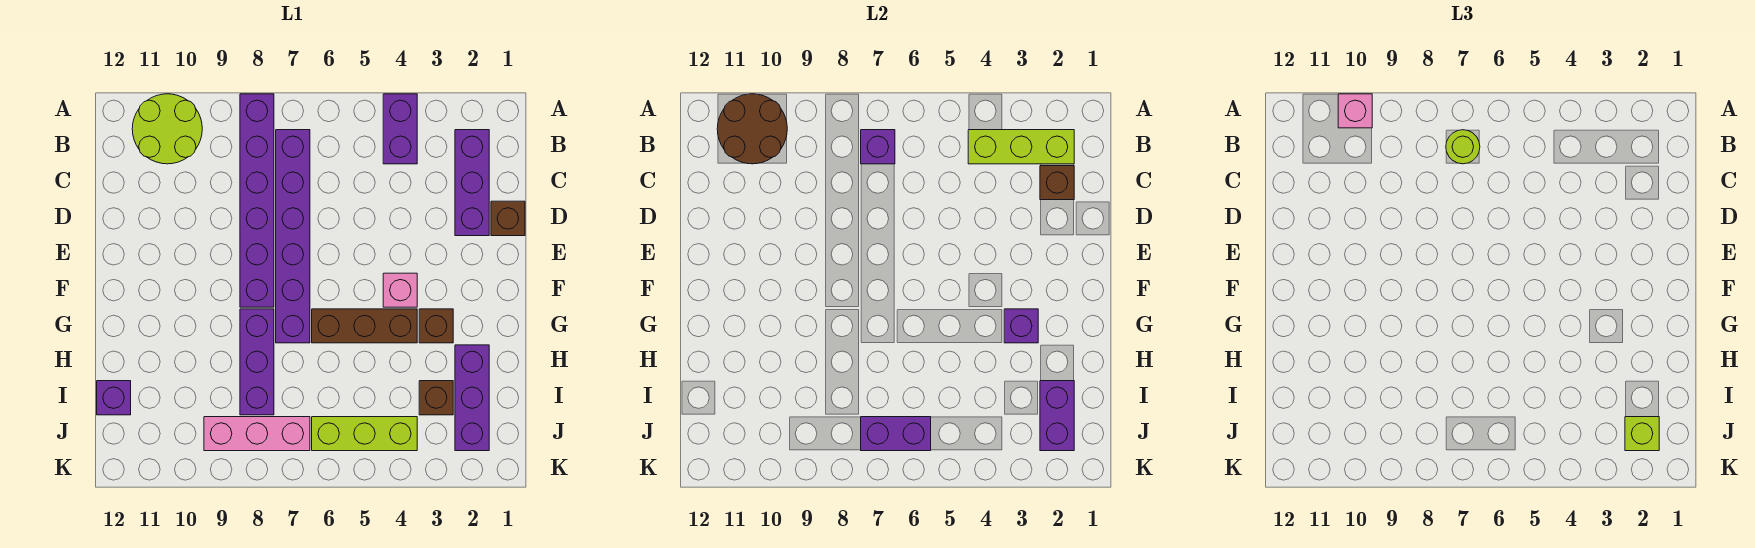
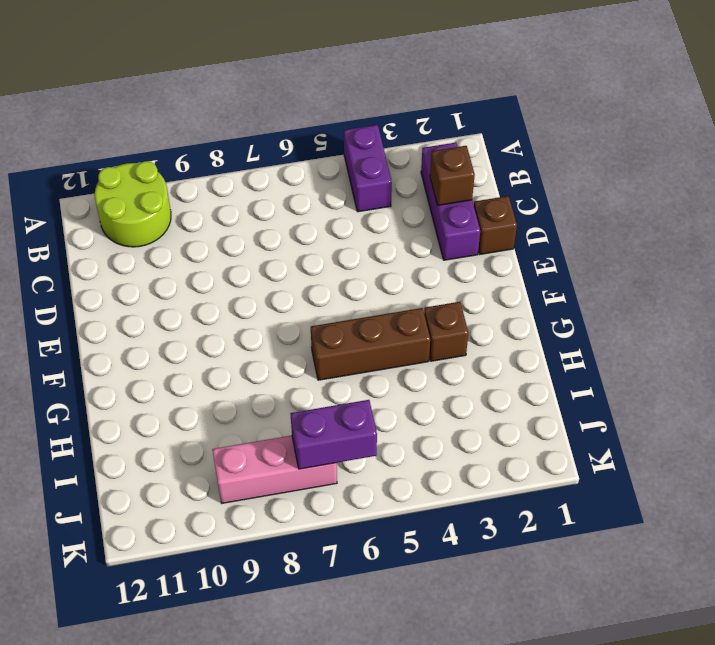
none -> purple brick A8:F8 level 1
none -> purple brick B7:G7 level 1
none -> pink brick F4 level 1

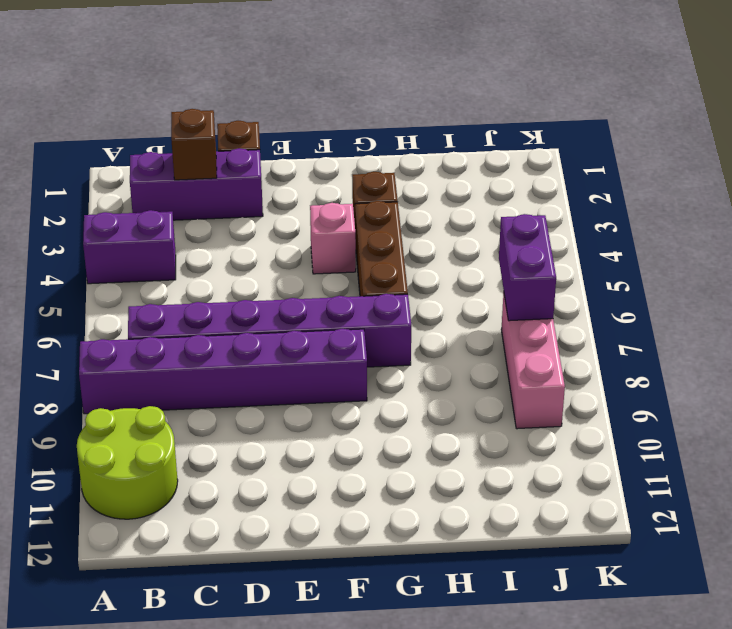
none -> purple brick G8:I8 level 1
none -> purple brick H2:J2 level 1
none -> brown brick I3 level 1

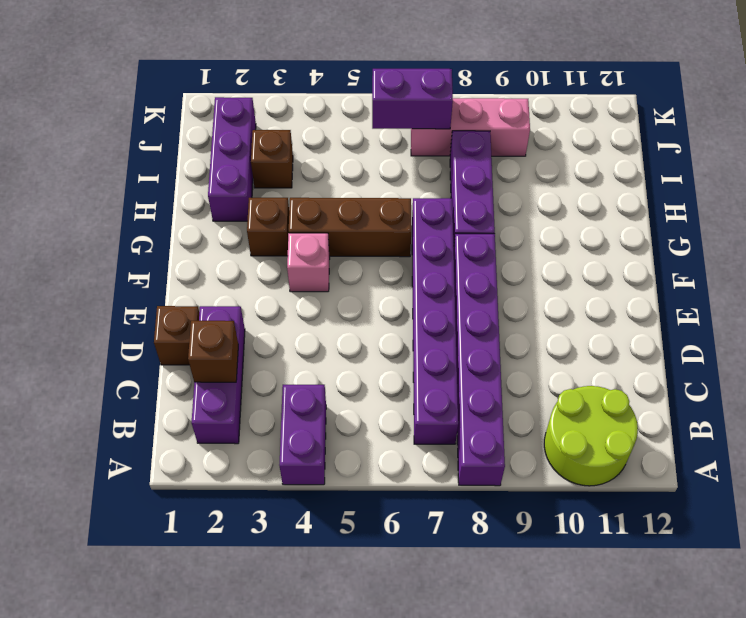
none -> purple brick I12 level 1
none -> lime brick J4:J6 level 1
none -> brown round brick A10:B11 level 2

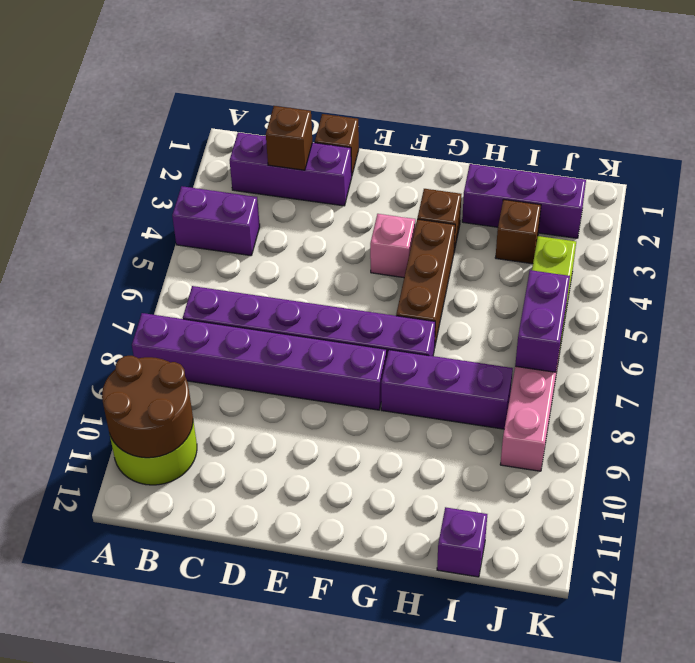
none -> lime brick B2:B4 level 2
none -> purple brick B7 level 2
none -> purple brick G3 level 2

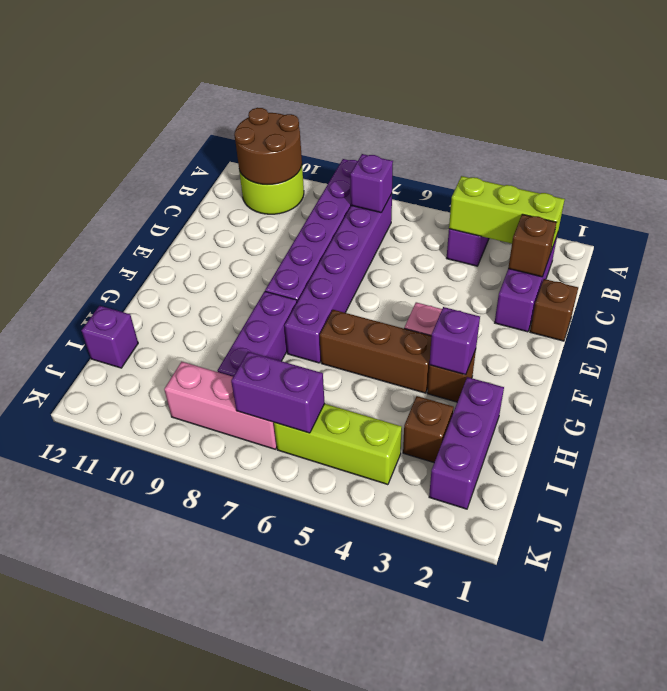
none -> purple brick I2:J2 level 2
none -> pink brick A10 level 3
none -> lime round brick B7 level 3

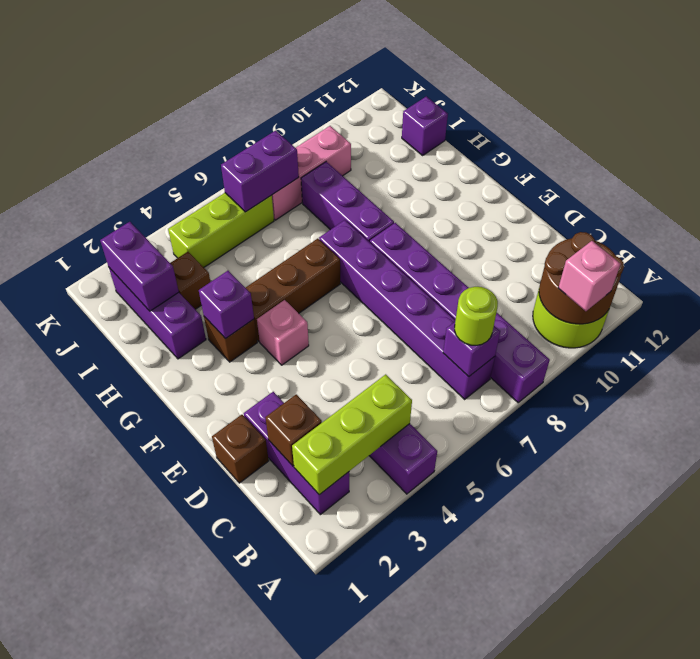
none -> lime brick J2 level 3

